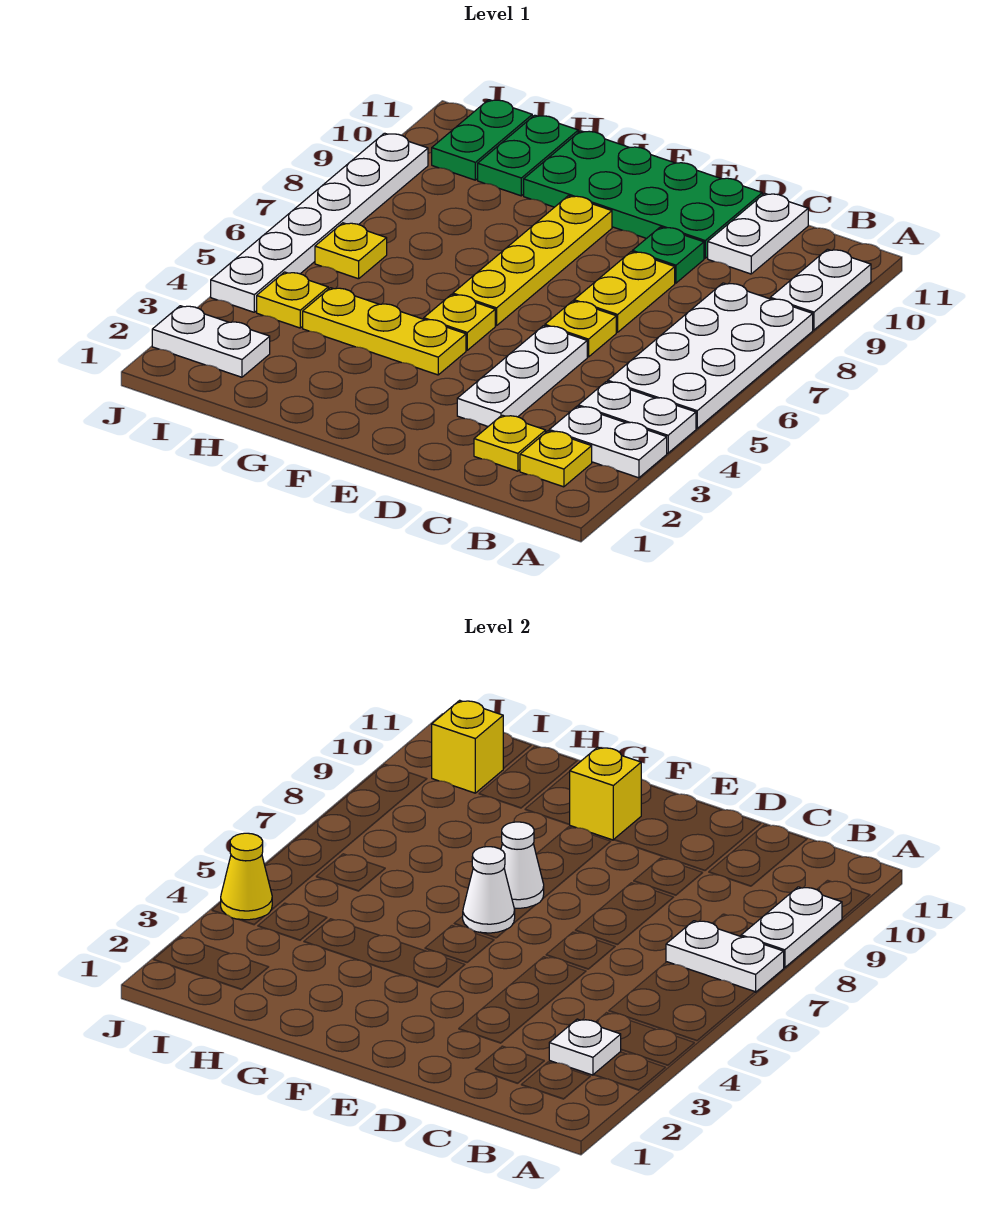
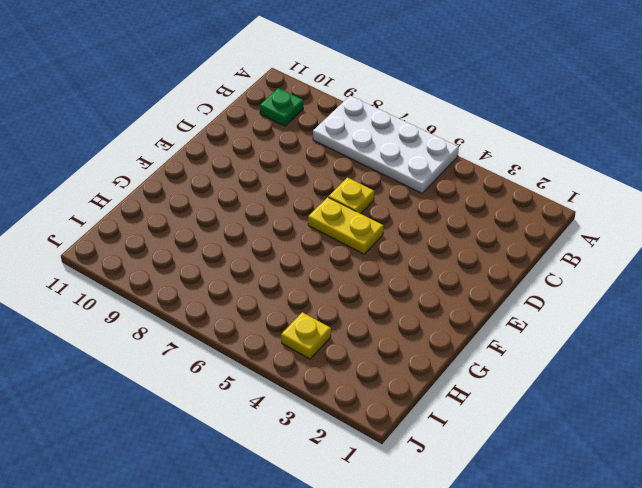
green plate B10 level 1 -> green plate D9 level 1
yellow plate E5:E6 level 1 -> yellow plate D7:D8 level 1
none -> white plate A3:B3 level 1
none -> white plate A4:B4 level 1
none -> white plate A9:A10 level 1

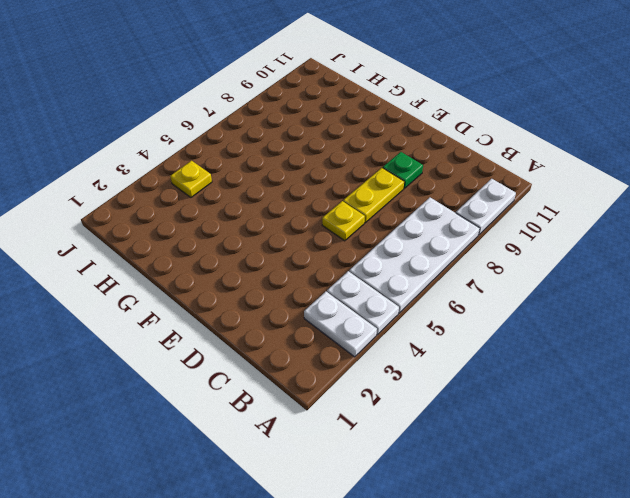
none -> yellow plate B2 level 1
none -> yellow plate C2 level 1
none -> white plate C10:C11 level 1

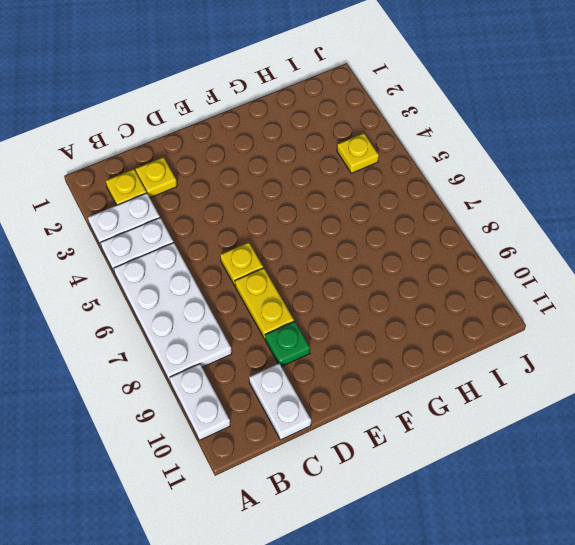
none -> white plate D3:D5 level 1
none -> green plate D10:G11 level 1
none -> yellow plate F4:H4 level 1

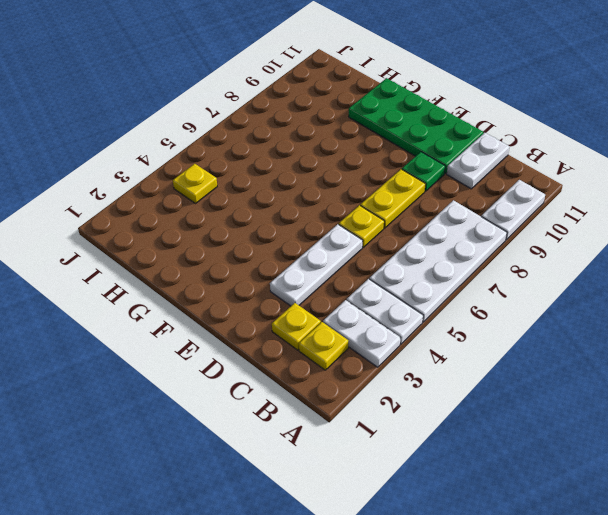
none -> yellow plate F4:H4 level 1
none -> yellow plate F5 level 1
none -> yellow plate F6:F9 level 1

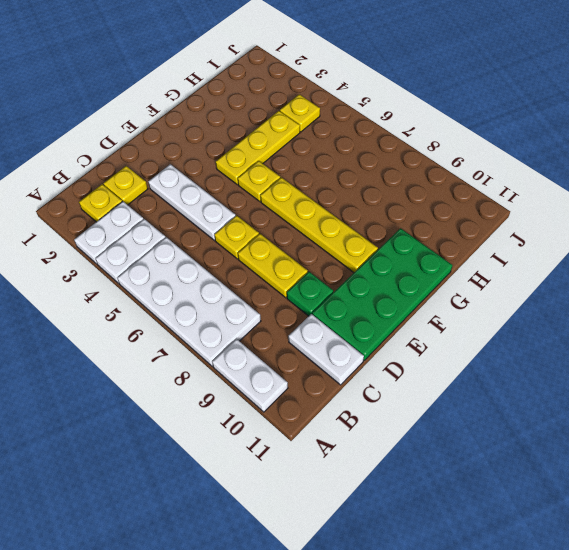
none -> green plate H10:H11 level 1
none -> white plate I2:J2 level 1
none -> yellow plate I6 level 1

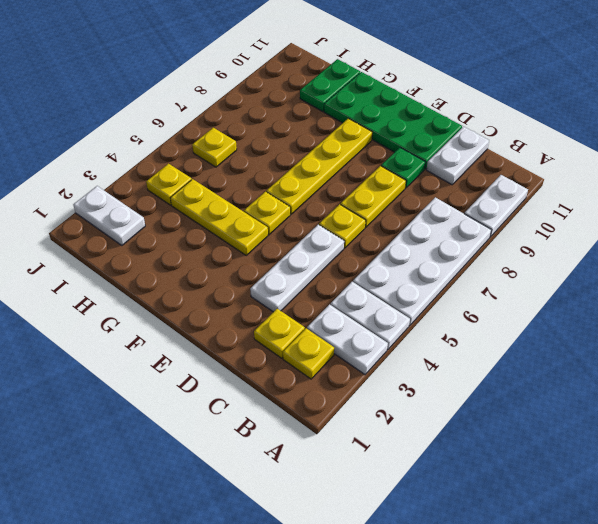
none -> green plate I10:I11 level 1
none -> white plate J4:J9 level 1
none -> white plate A7:B7 level 2

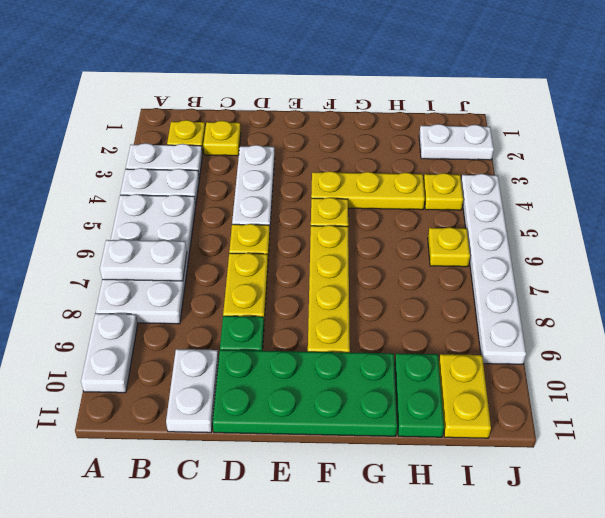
yellow plate I10:I11 level 1 -> green plate I10:I11 level 1
none -> white plate A8:A9 level 2
none -> white plate B3 level 2
none -> white cone F6 level 2

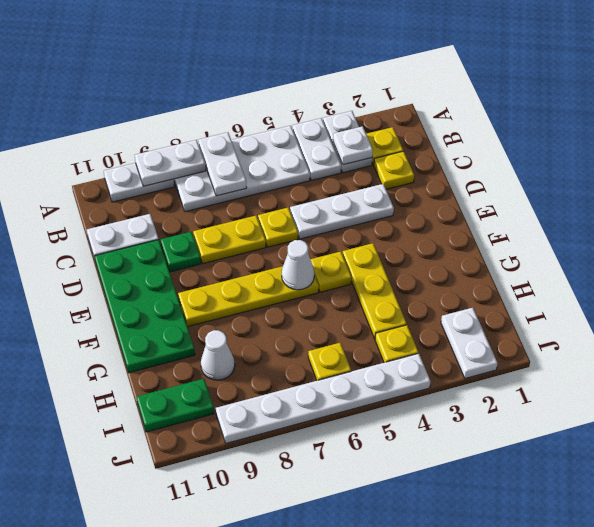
white cone H9 level 1 -> white cone F7 level 2
none -> green plate H10:H11 level 1
none -> yellow brick F10 level 2
none -> yellow brick I10 level 2

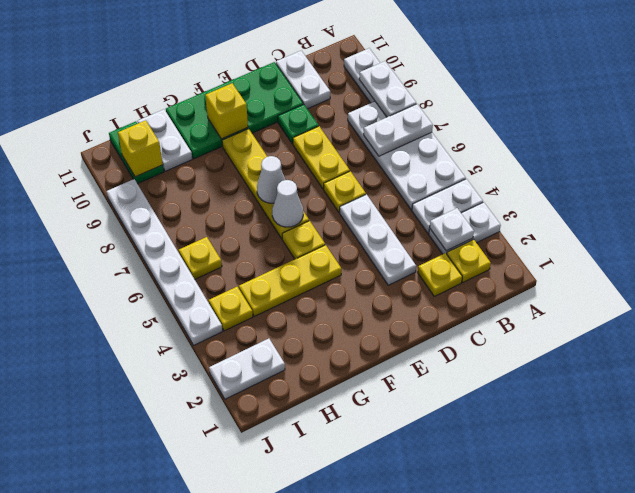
white plate H10:H11 level 1 -> green plate H10:H11 level 1
none -> yellow cone J4 level 2

